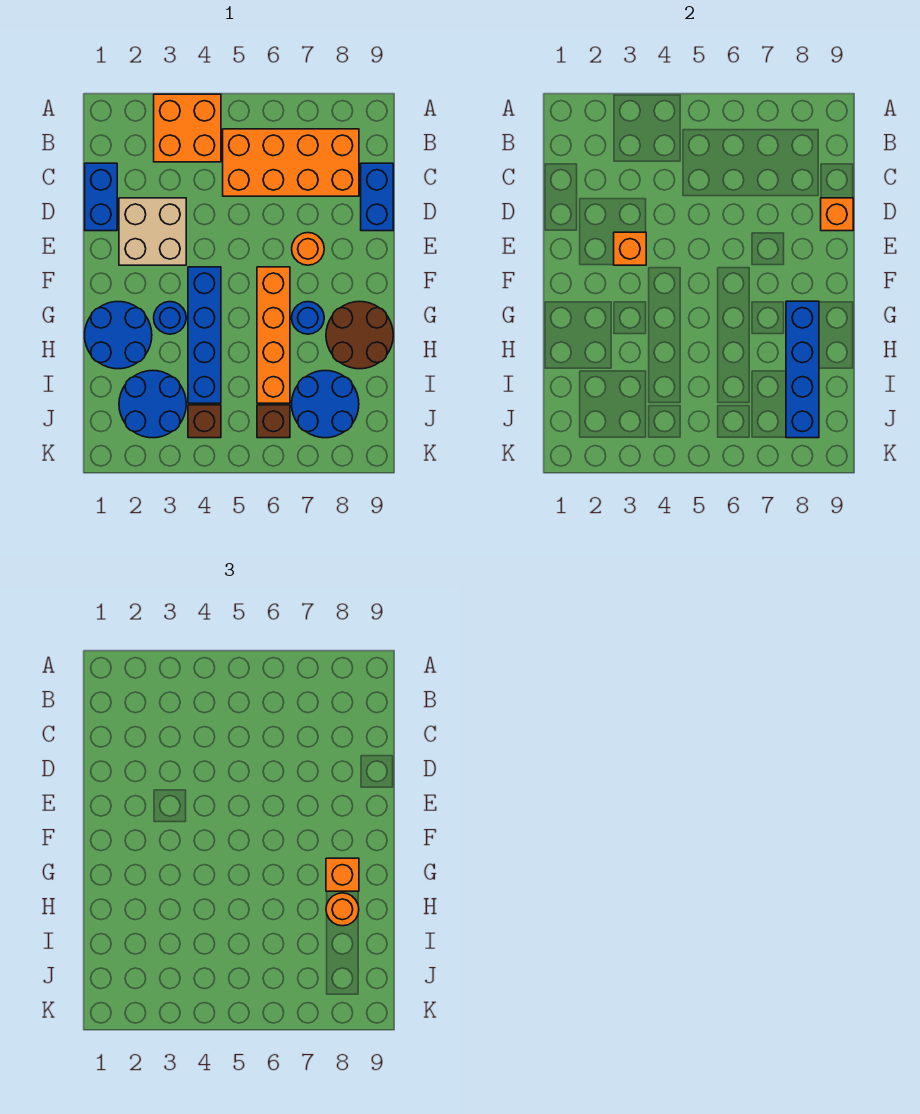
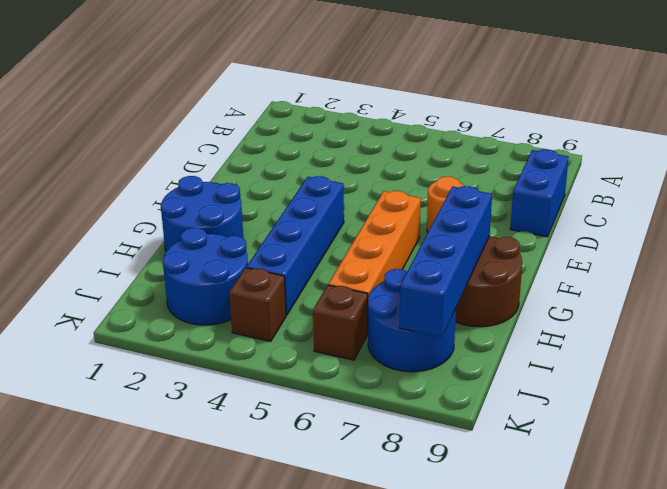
none -> orange brick A3:B4 level 1
none -> orange brick B5:C8 level 1
none -> blue brick C1:D1 level 1

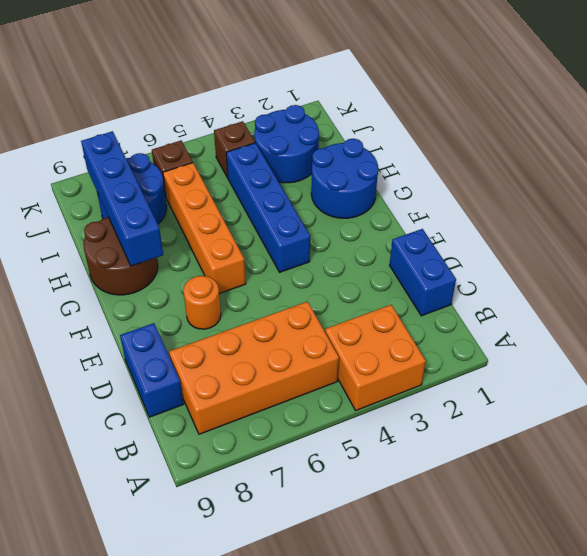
none -> tan brick D2:E3 level 1
none -> blue round brick G3 level 1
none -> blue round brick G7 level 1

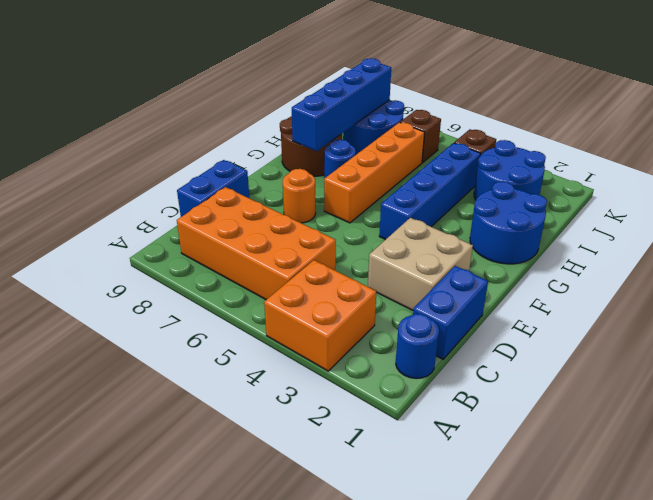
blue round brick B1 level 1 -> blue round brick G3 level 1
none -> orange brick D9 level 2
none -> orange brick E3 level 2
none -> orange brick G8 level 3

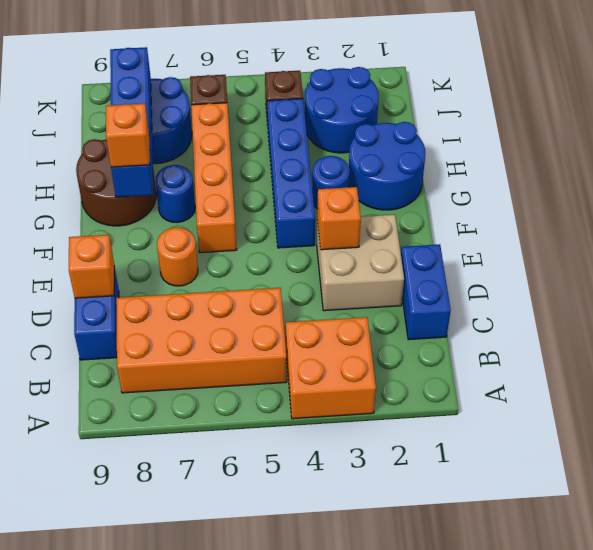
none -> orange round brick H8 level 3

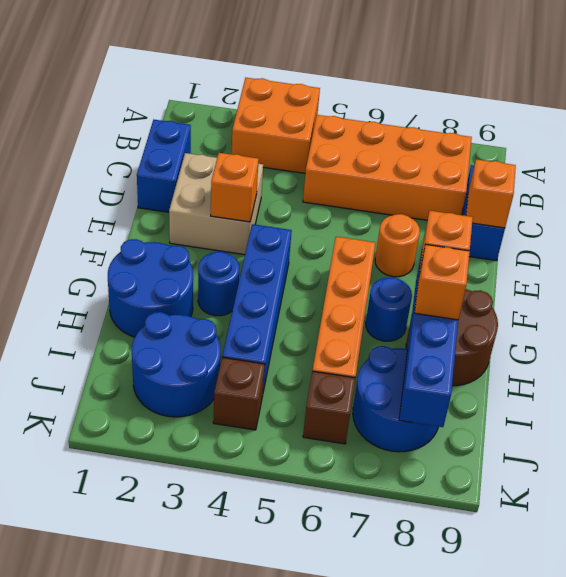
orange brick H8 level 3 -> orange round brick H8 level 3

